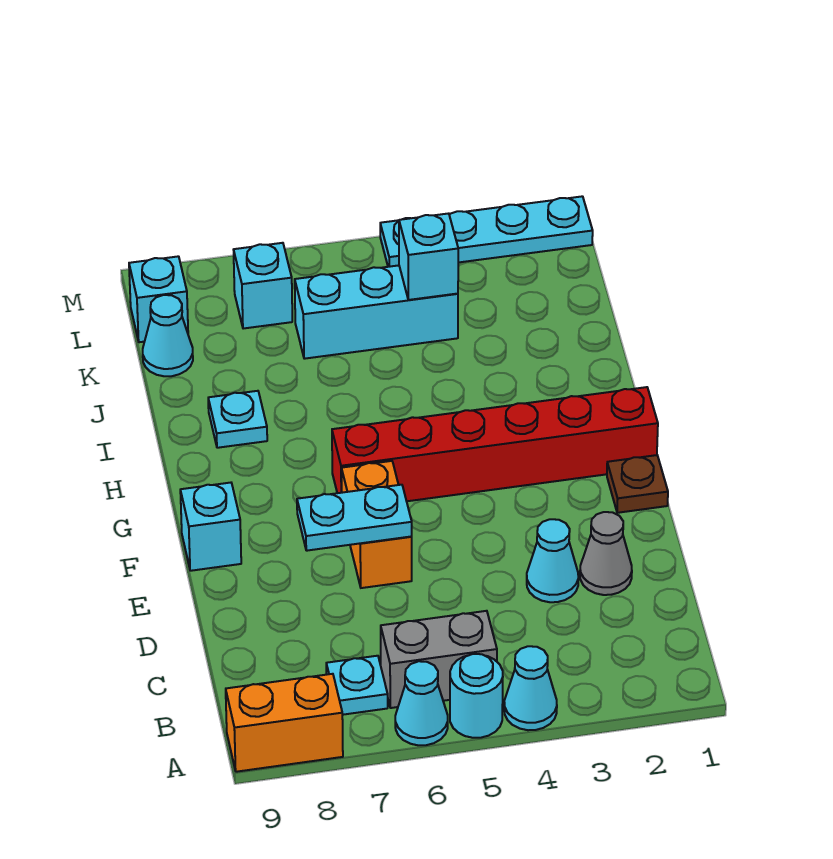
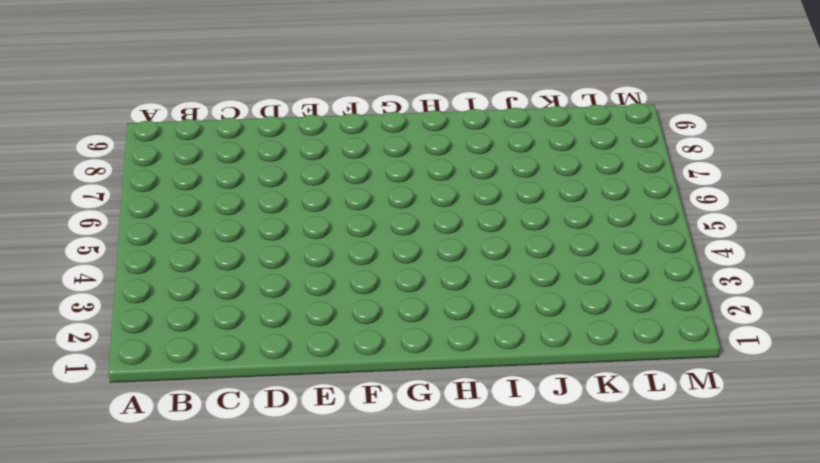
none -> cyan cone A4 level 1
none -> cyan round brick A5 level 1
none -> cyan cone A6 level 1

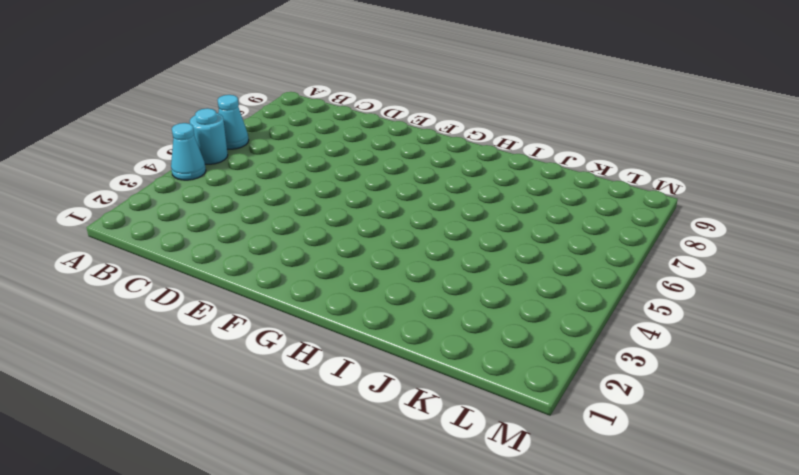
none -> orange brick A8:A9 level 1
none -> grey brick B5:B6 level 1
none -> cyan plate B7 level 1

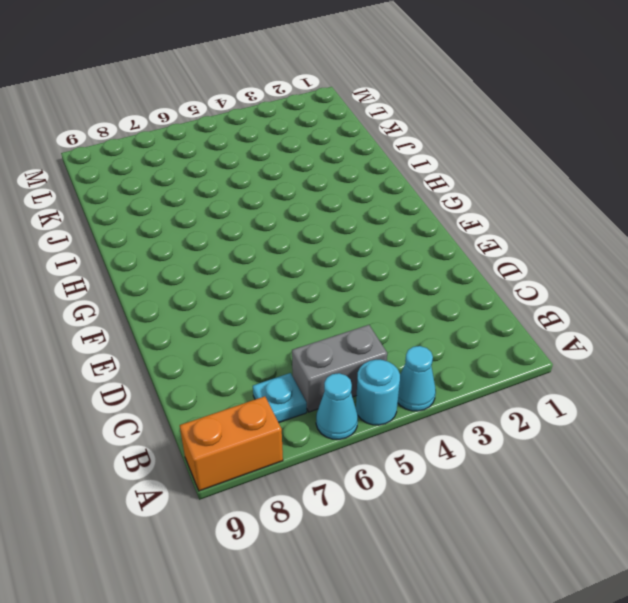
none -> grey cone D2 level 1
none -> cyan cone D3 level 1
none -> orange brick E6:F6 level 1

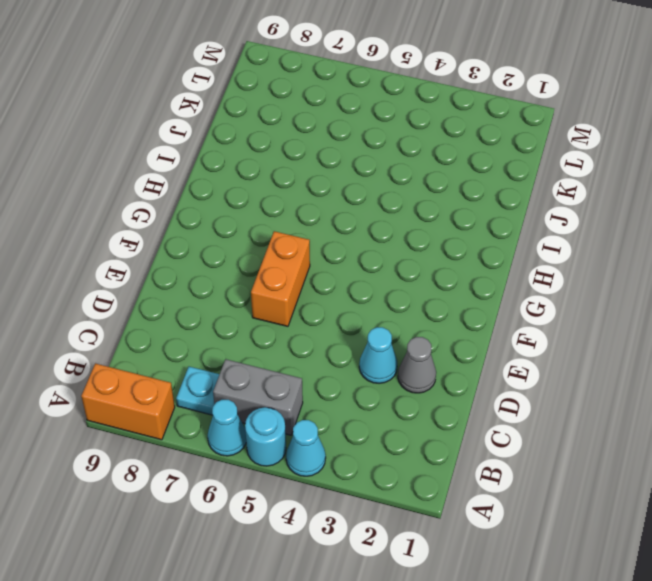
none -> brown plate F1 level 1
none -> cyan brick F9 level 1
none -> red brick G1:G6 level 1

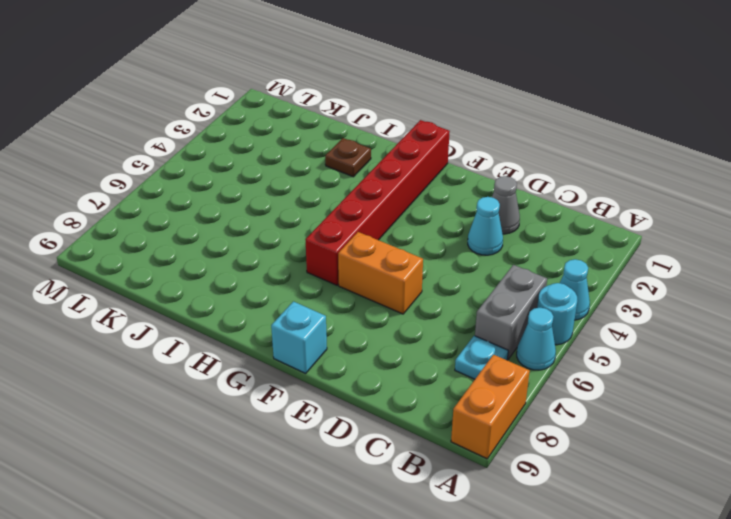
brown plate I2 level 1 -> brown plate F1 level 1
none -> cyan plate I8 level 1
none -> cyan brick K4:K6 level 1
none -> cyan cone K9 level 1

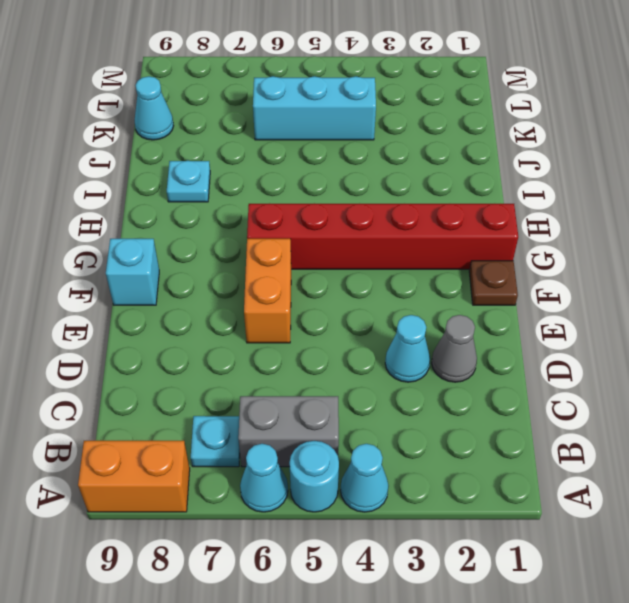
none -> cyan brick L7 level 1
none -> cyan brick L9 level 1
none -> cyan plate M1:M4 level 1

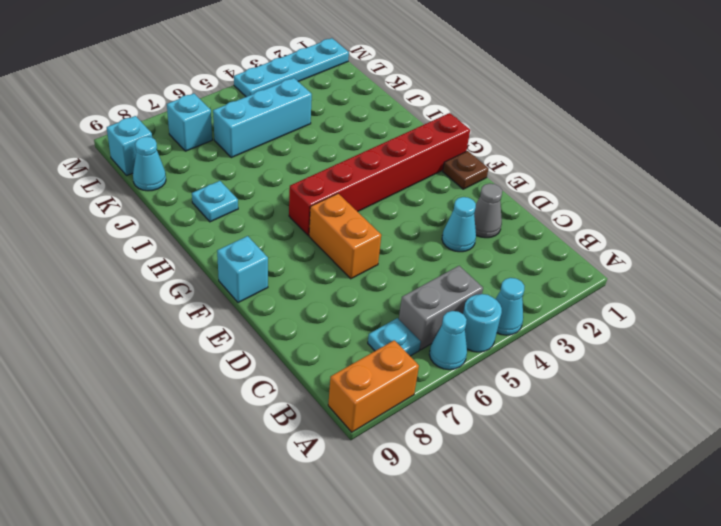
none -> cyan plate E6:E7 level 2
none -> cyan brick K4 level 2

